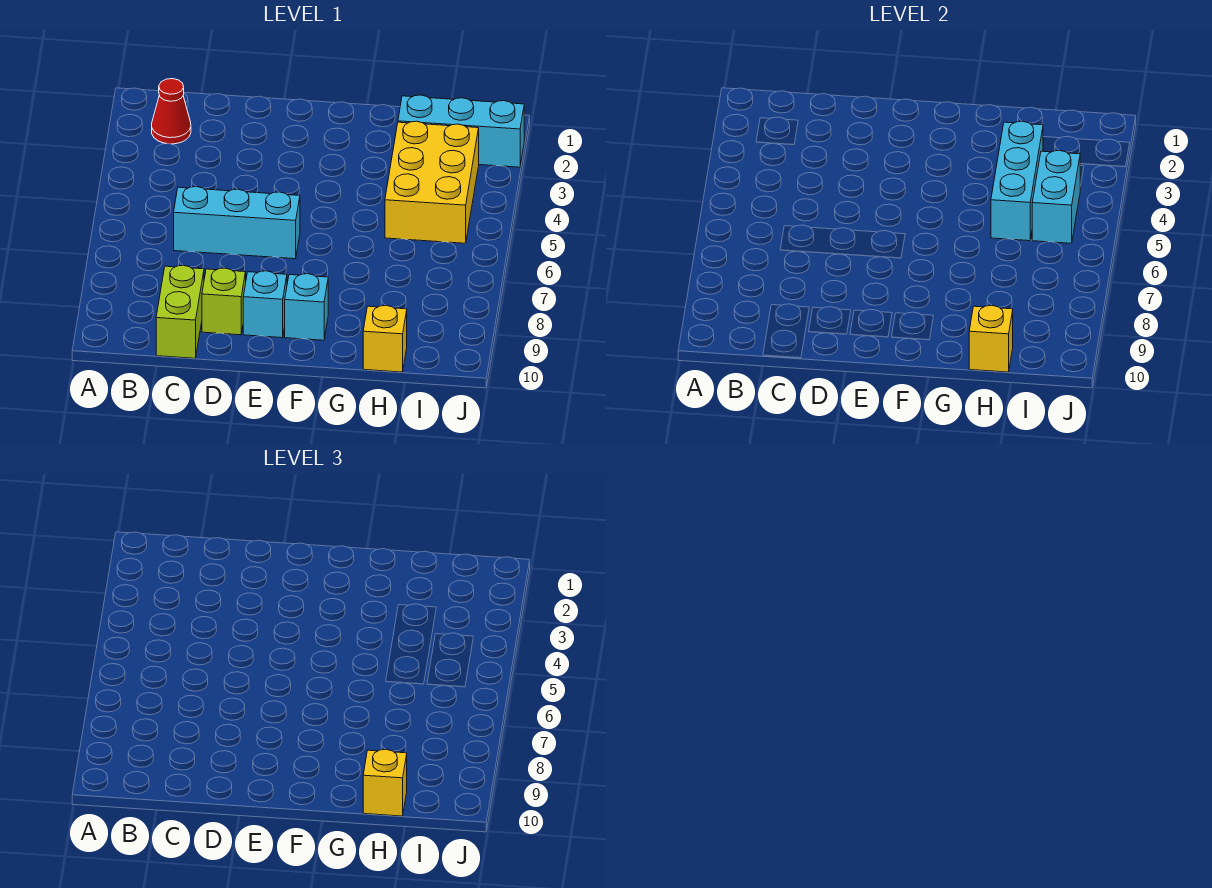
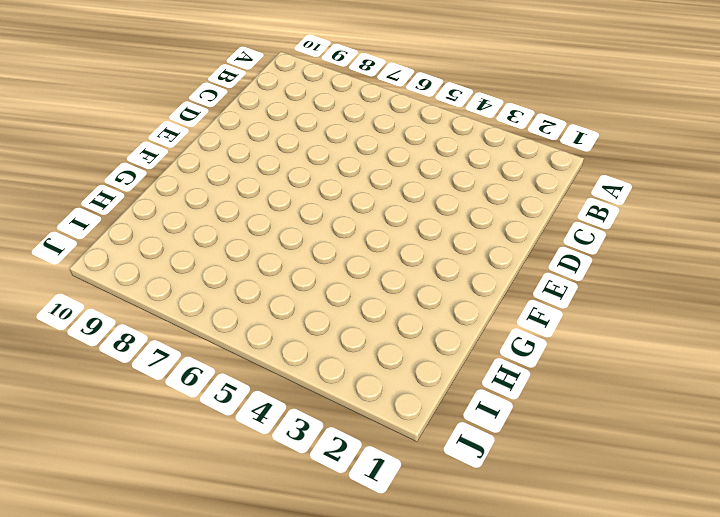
none -> red cone B2 level 1
none -> cyan brick C6:E6 level 1
none -> lime brick C9:C10 level 1

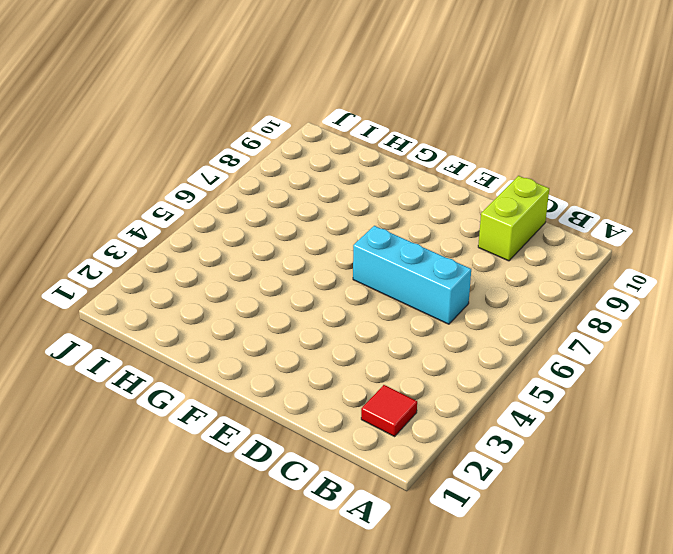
red tile B2 level 1 -> red cone B2 level 1
none -> lime brick D9 level 1
none -> cyan brick E9 level 1
none -> cyan brick F9 level 1

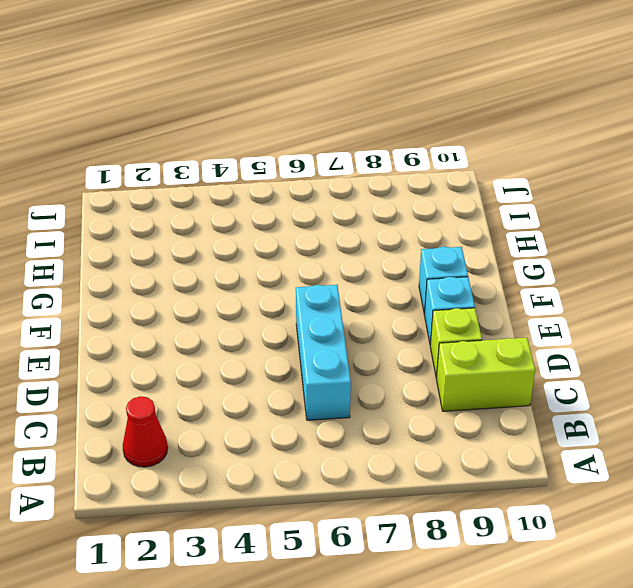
none -> cyan brick H2:J2 level 1
none -> yellow brick H3:I5 level 1
none -> yellow brick H10 level 1

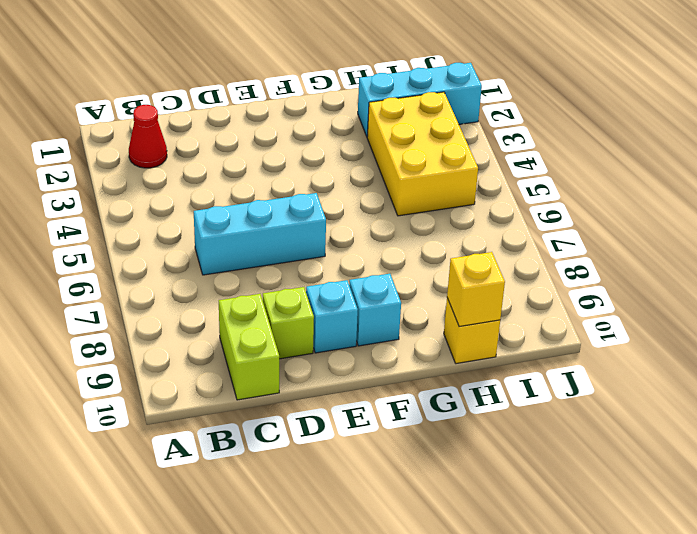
none -> cyan brick H3:H5 level 2
none -> cyan brick I4:I5 level 2
none -> yellow brick H10 level 3

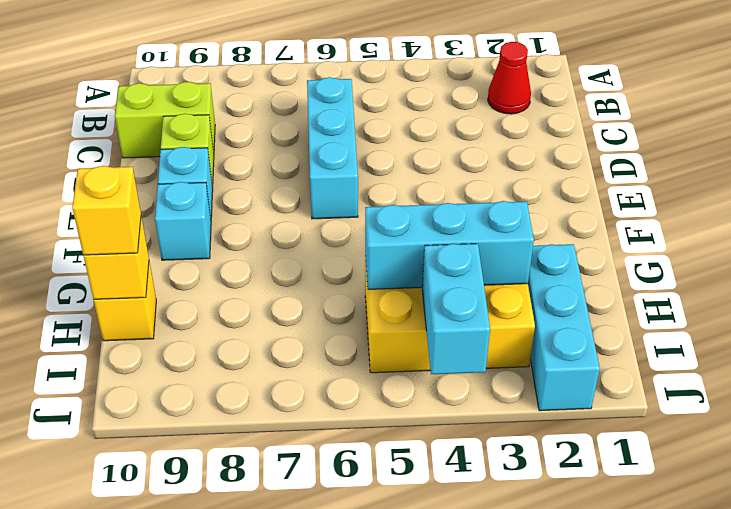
cyan brick I4:J4 level 2 -> cyan brick I4:I5 level 2

